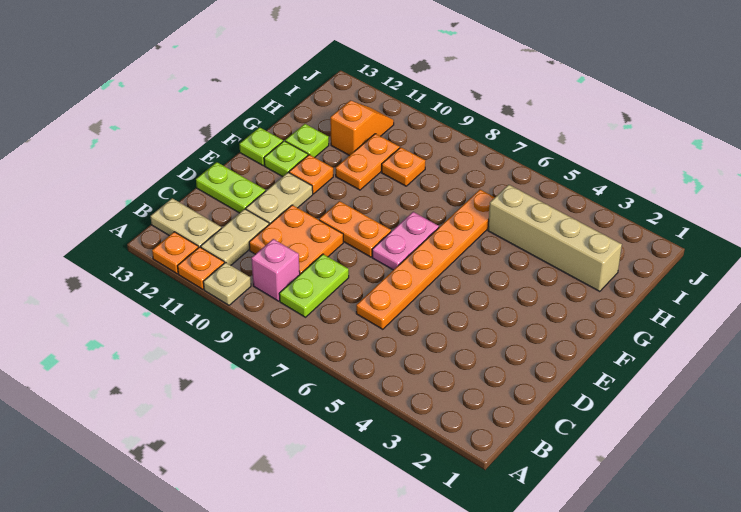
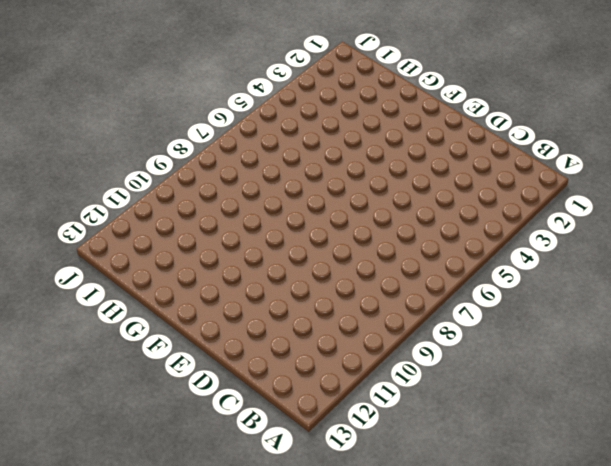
none -> tan plate A10 level 1
none -> orange plate A11 level 1
none -> orange plate A12 level 1

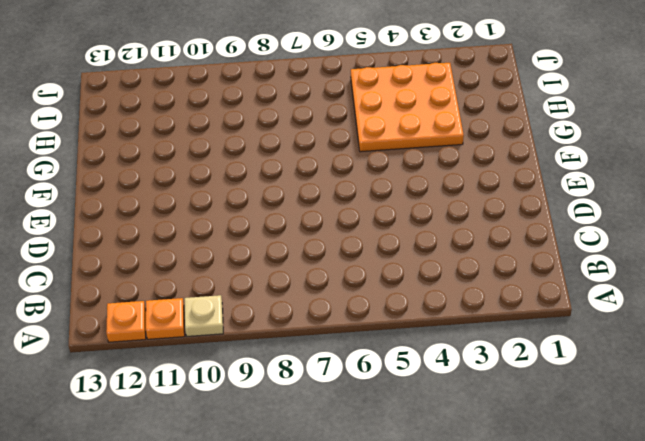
orange plate G3:I5 level 1 -> tan brick H2:H5 level 1
none -> lime plate B8:C8 level 1
none -> pink brick B9 level 1
none -> tan plate B11:C11 level 1

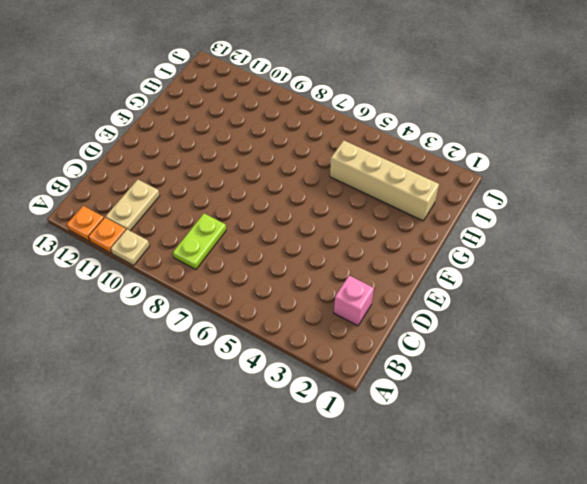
pink brick C2 level 1 -> pink brick B9 level 1
none -> tan plate B12:B13 level 1
none -> orange plate C6:H6 level 1
none -> orange plate C9:D10 level 1

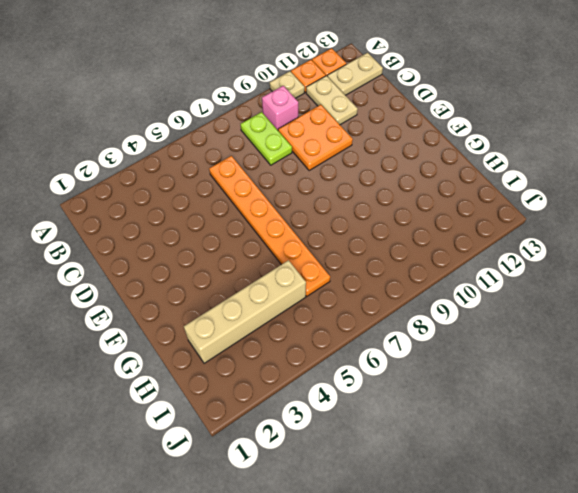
none -> tan plate D11:E11 level 1
none -> lime plate D12:D13 level 1
none -> pink plate E7:F7 level 1

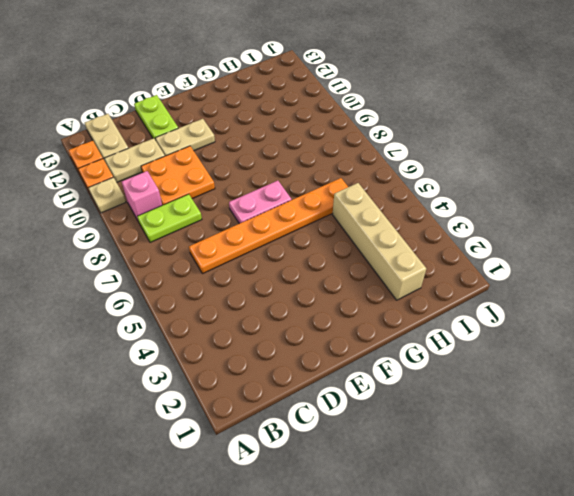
none -> orange plate E8:E9 level 1
none -> orange plate F11 level 1
none -> lime plate F12 level 1

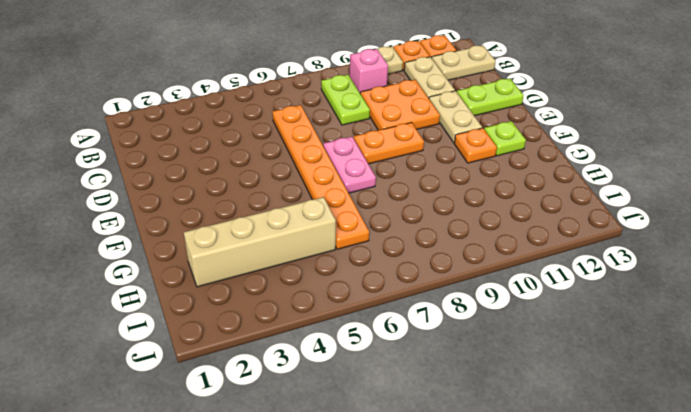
none -> lime plate F13 level 1
none -> orange plate G10:H10 level 1
none -> lime plate G12 level 1

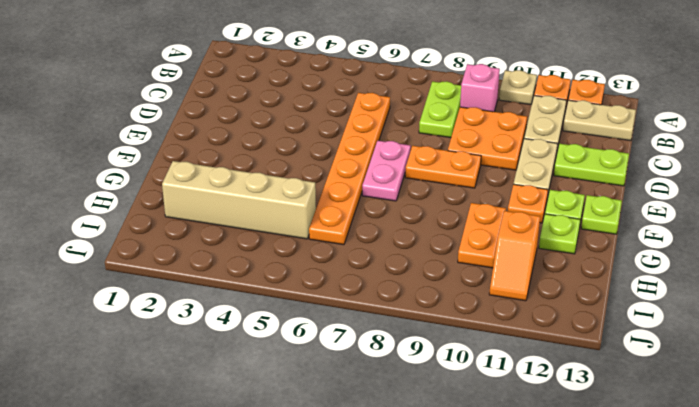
none -> orange plate H9 level 1

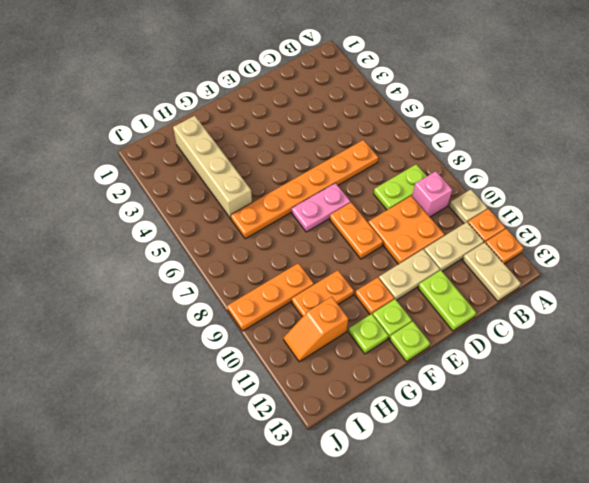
orange plate H9:J9 level 1 -> orange plate H9 level 1

